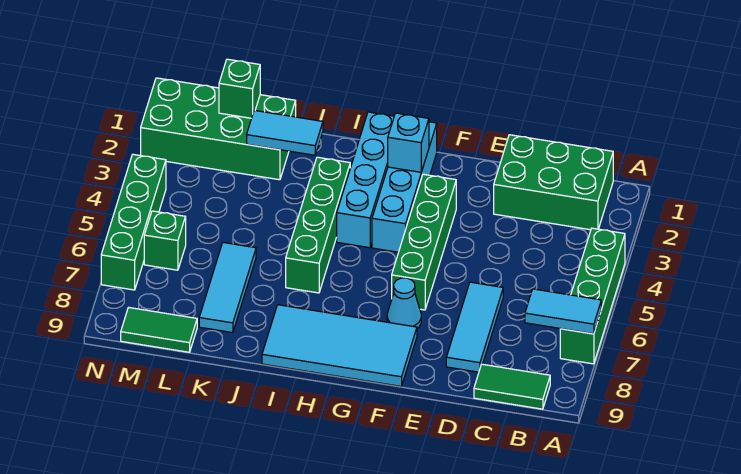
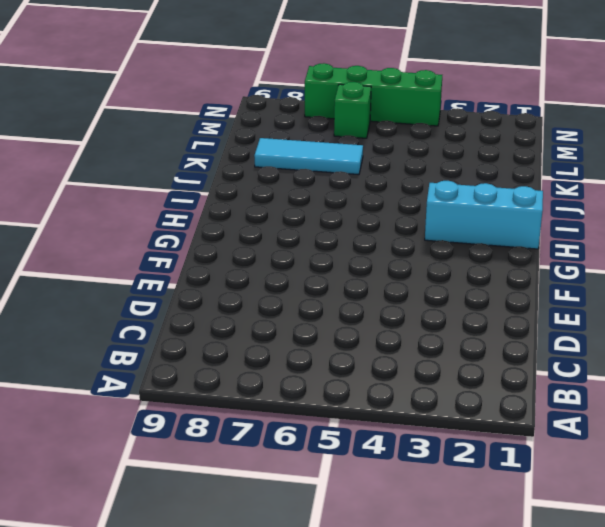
cyan brick H1:H3 level 1 -> cyan brick H1:H4 level 1
none -> green brick A4:A7 level 1
none -> green brick B1:D2 level 1
none -> green tile B9:C9 level 1

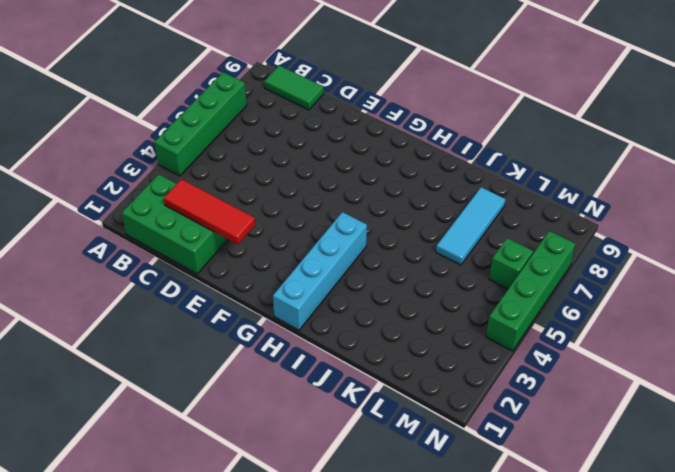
red tile C2:E2 level 2 -> none
none -> cyan tile D6:D8 level 1
none -> green brick F3:F6 level 1
none -> cyan cone F7 level 1

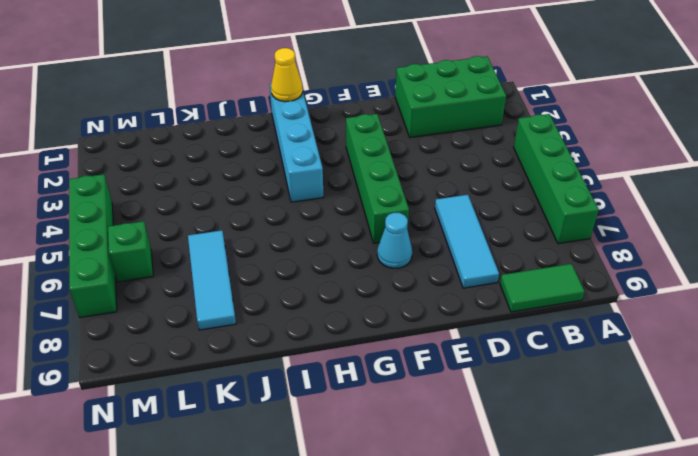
yellow cone H1 level 2 -> none
none -> cyan tile F8:I9 level 1
none -> cyan brick G1:G4 level 1
none -> green brick I3:I6 level 1

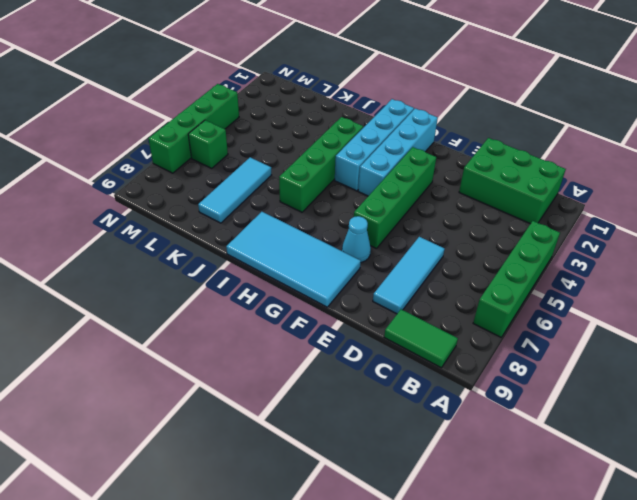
none -> green brick K1:N2 level 1
none -> green tile L9:M9 level 1
none -> cyan tile A7:B7 level 2

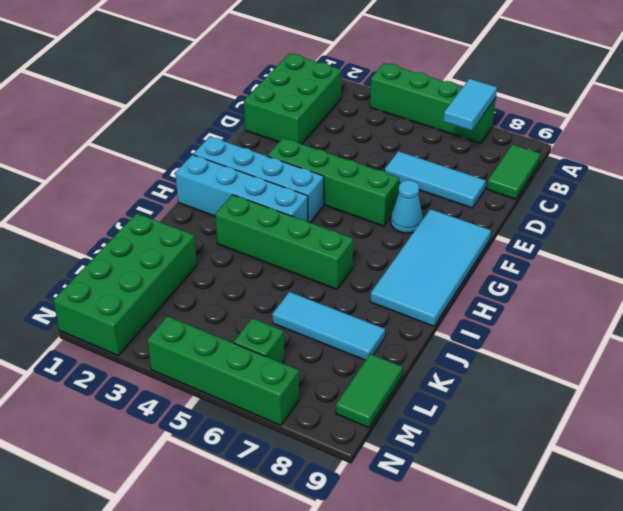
none -> cyan brick G2 level 2
none -> cyan tile J2:K2 level 2
none -> green brick L1 level 2

